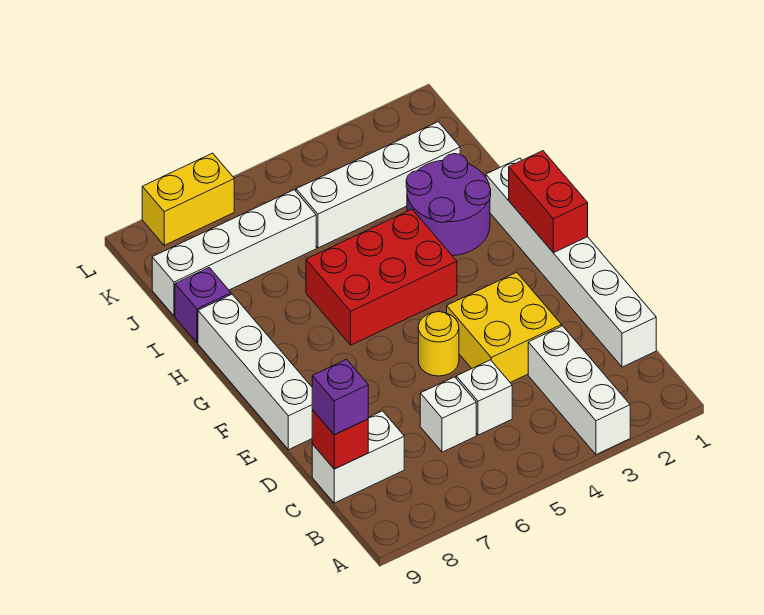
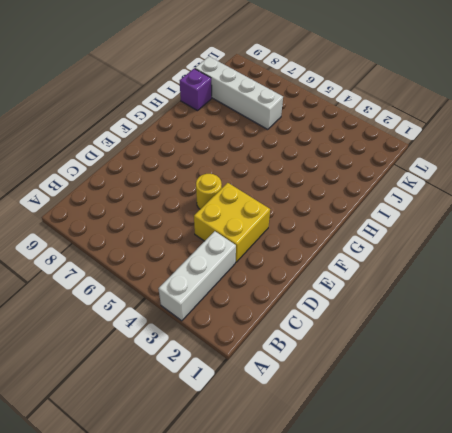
none -> white brick C1:H1 level 1
none -> white brick C5 level 1
none -> white brick C6 level 1

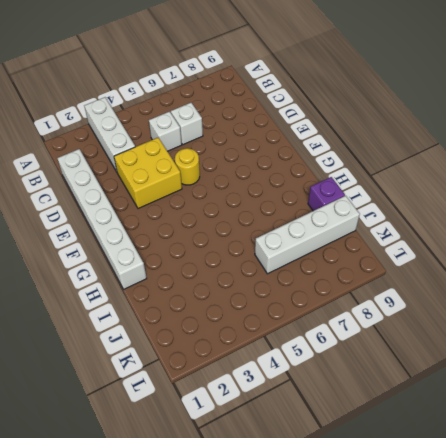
none -> white brick C8:C9 level 1
none -> white brick E9:H9 level 1
none -> red brick G4:H6 level 1

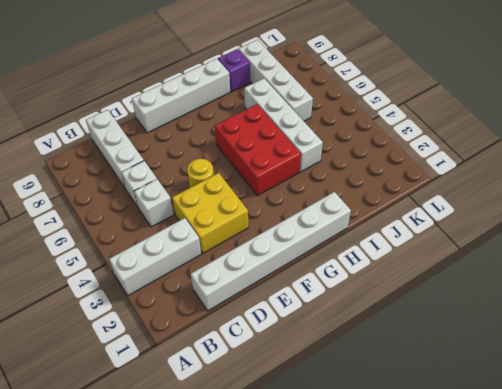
white brick C7:C9 level 1 -> white brick C8:C9 level 1
white brick I4:I7 level 1 -> white brick J2:J5 level 1
none -> purple round brick H2:I3 level 1
none -> yellow brick L7:L8 level 1
none -> red brick C9 level 2

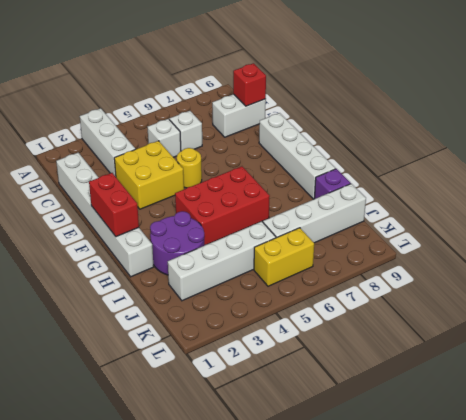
yellow brick K5:K6 level 1 -> yellow brick L7:L8 level 1
none -> purple brick C9 level 3

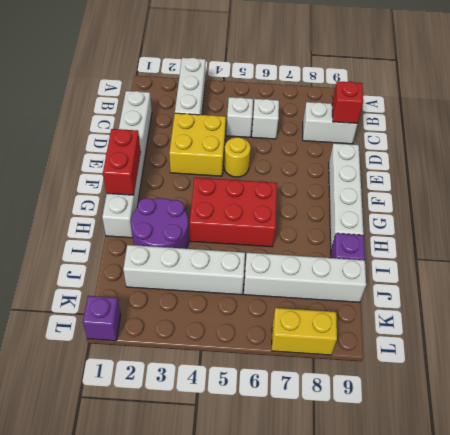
purple brick L1 level 1 -> purple brick C9 level 3

